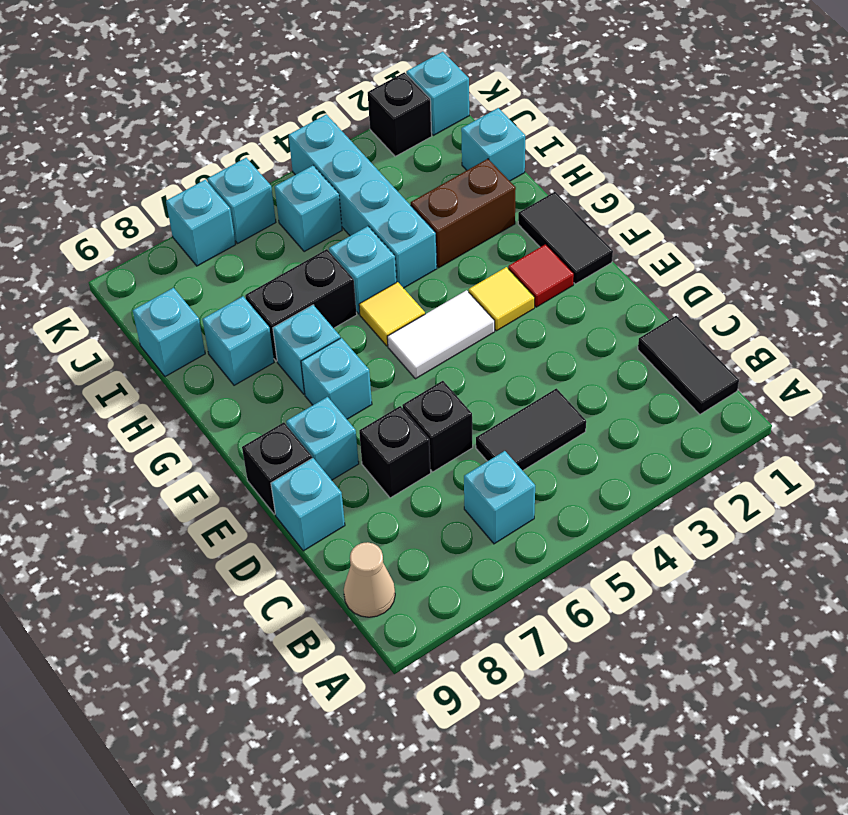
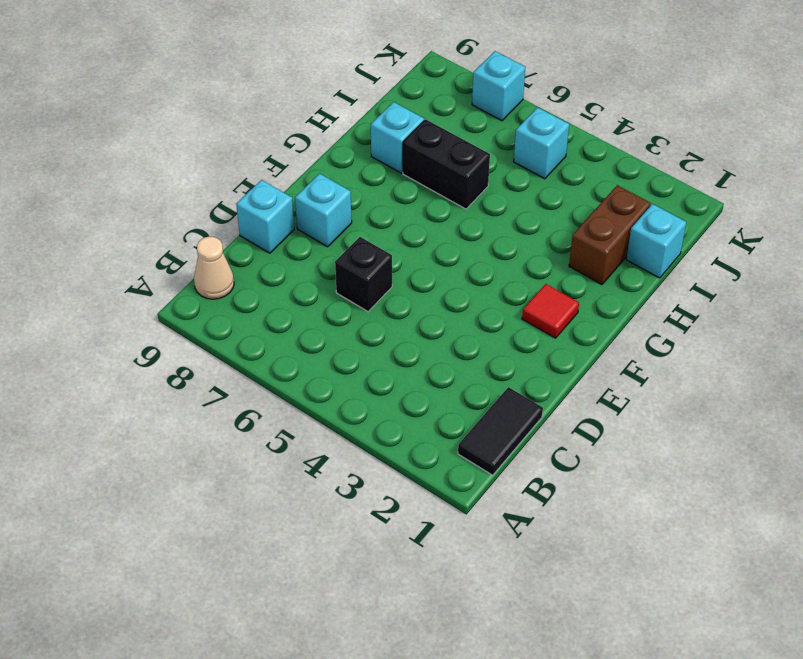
brown brick H2:I2 level 1 -> brown brick H2:H3 level 1
none -> cyan brick B6 level 1
none -> black tile C4:C5 level 1
none -> black brick D7 level 1

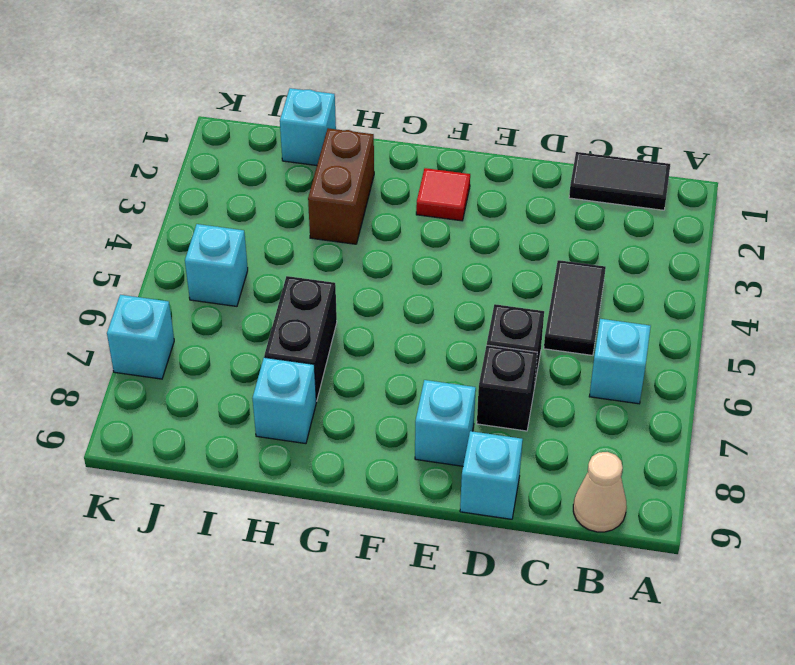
none -> black brick E9 level 1
none -> black tile F1:G1 level 1
none -> yellow tile F3 level 1

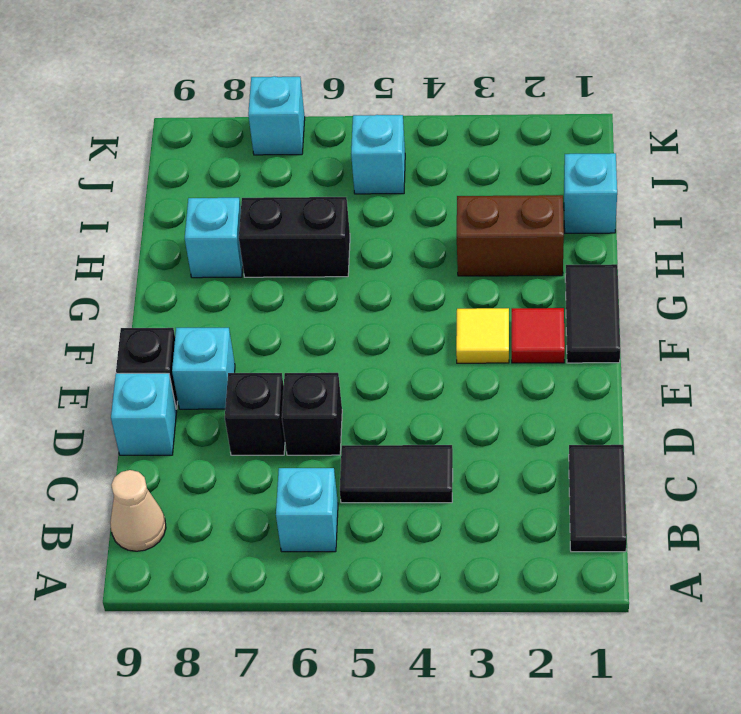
none -> white tile F4:F5 level 1
none -> cyan brick F7 level 1
none -> yellow tile G5 level 1

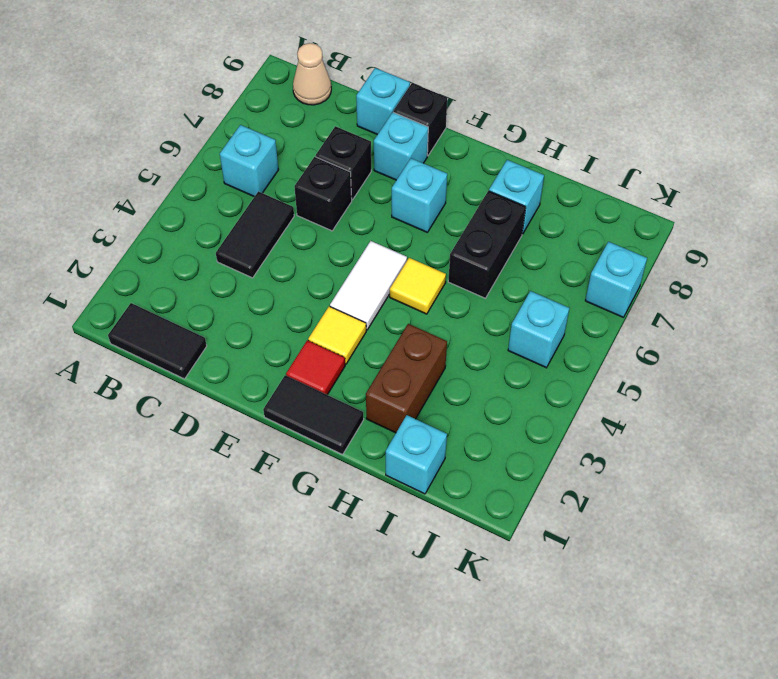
none -> cyan brick G7 level 1
none -> cyan brick H4:K4 level 1
none -> cyan brick H5 level 1

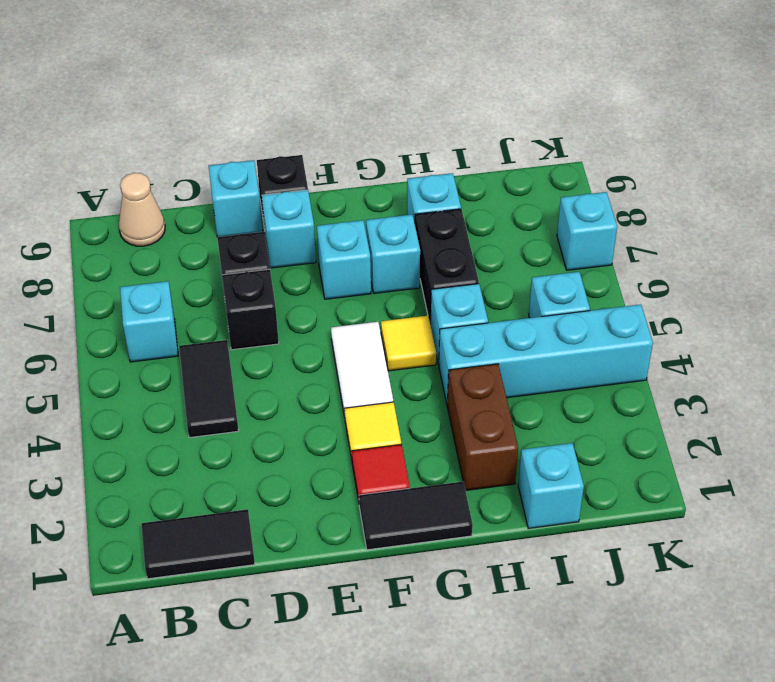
none -> cyan brick I9 level 1
none -> cyan brick K1 level 1
none -> black brick K2 level 1

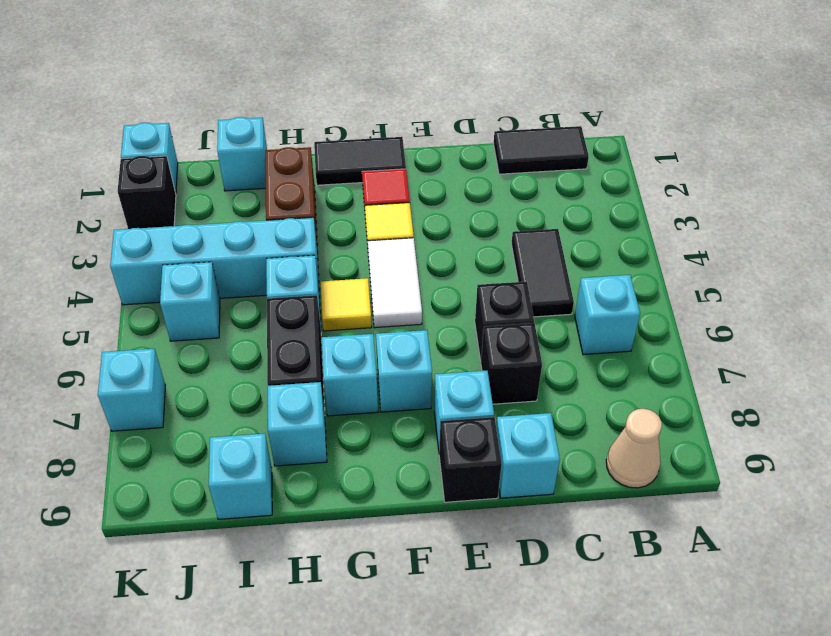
none -> cyan brick K6 level 1

